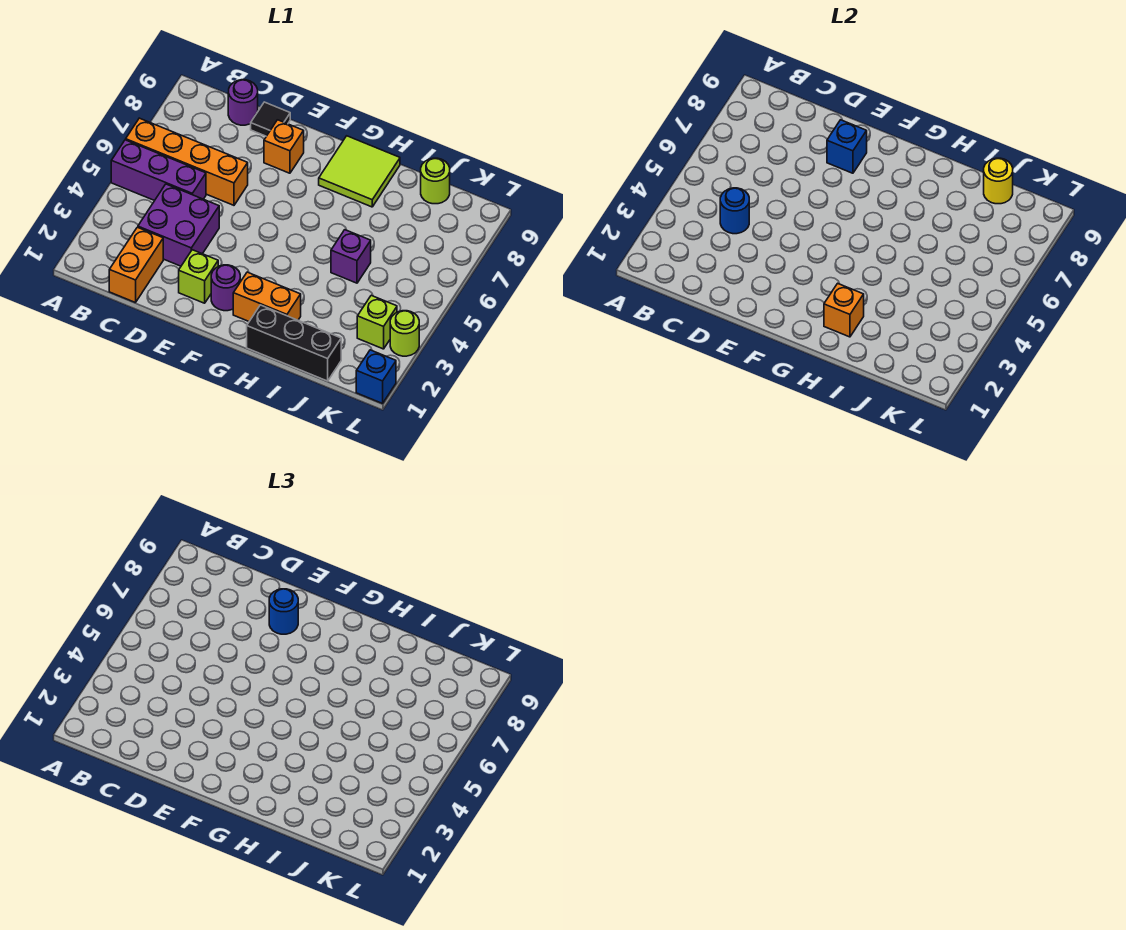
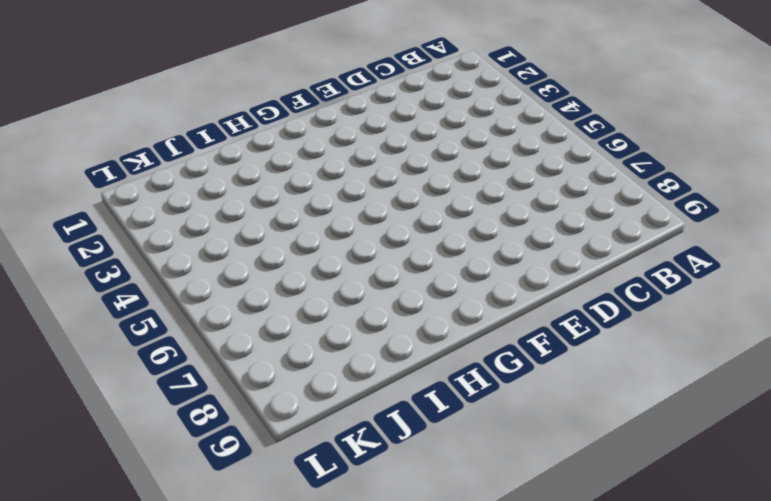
none -> purple brick A5:C5 level 1
none -> orange brick A6:D6 level 1
none -> orange brick C1:C2 level 1

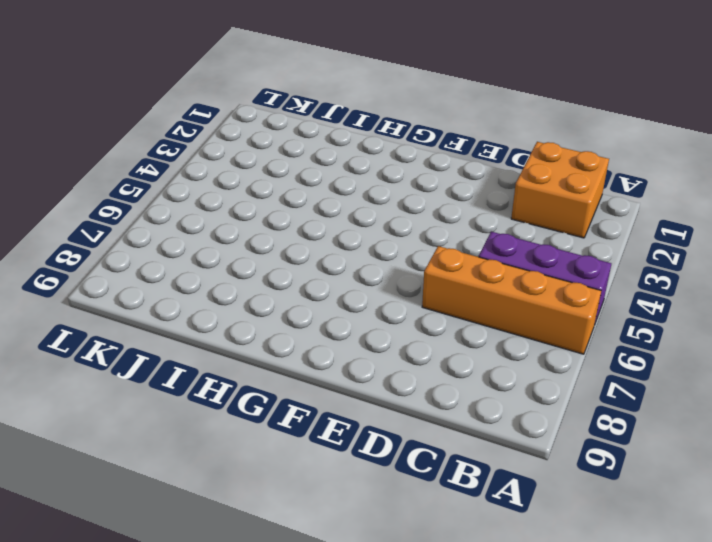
orange brick B1:C2 level 1 -> orange brick C1:C2 level 1
none -> purple brick C3:D4 level 1
none -> purple round brick C9 level 1
none -> black tile D9 level 1

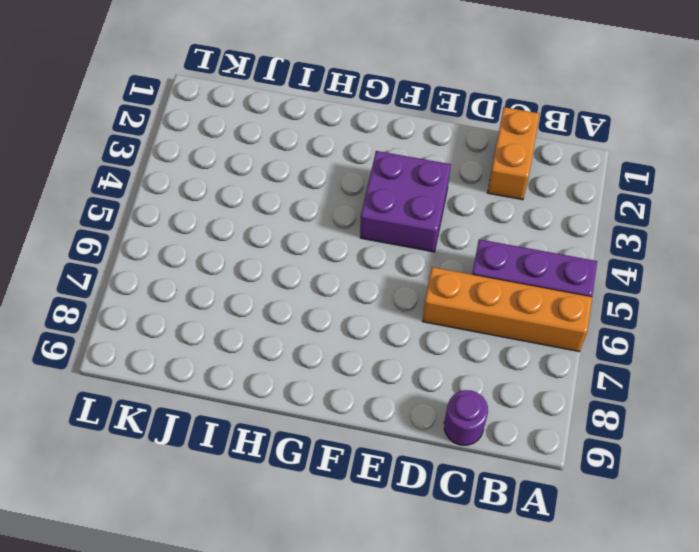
purple brick E3:F4 level 1 -> purple brick C3:D4 level 1
none -> black tile D9 level 1
none -> lime brick E2 level 1
none -> orange brick E8 level 1

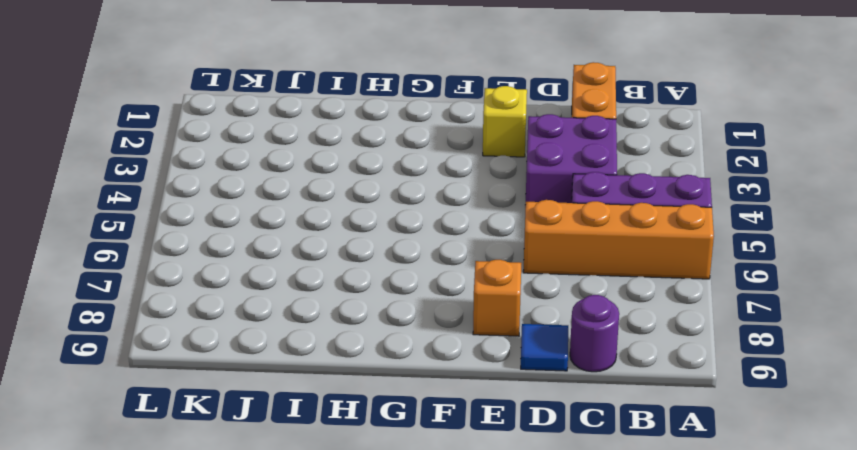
blue tile D9 level 1 -> black tile D9 level 1
yellow brick E2 level 1 -> lime brick E2 level 1
none -> purple round brick F2 level 1
none -> orange brick G2:H2 level 1
none -> lime tile G8:H9 level 1

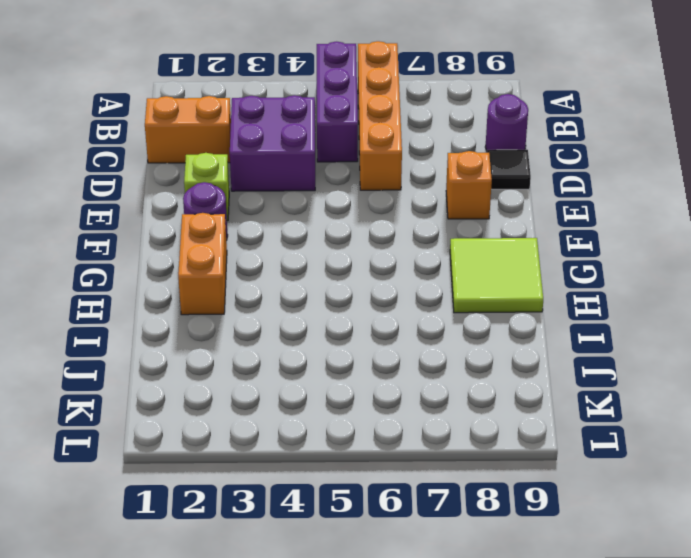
none -> black brick H1:J1 level 1
none -> purple brick I5 level 1
none -> lime round brick J9 level 1

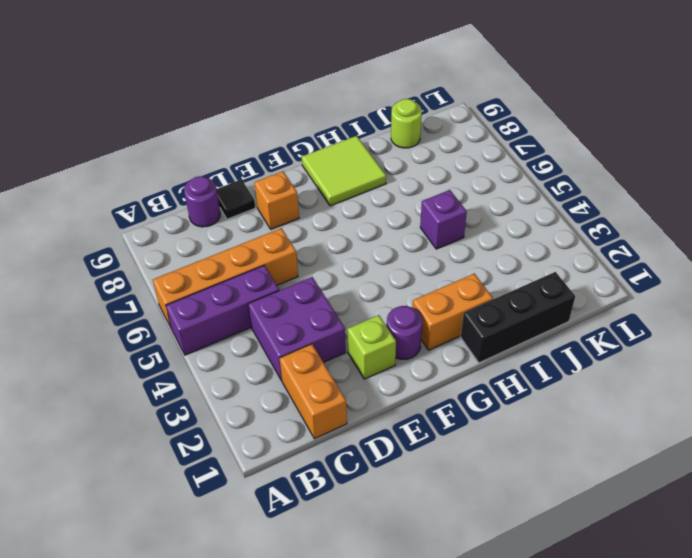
none -> lime brick K3 level 1
none -> blue brick L1 level 1
none -> lime round brick L3 level 1

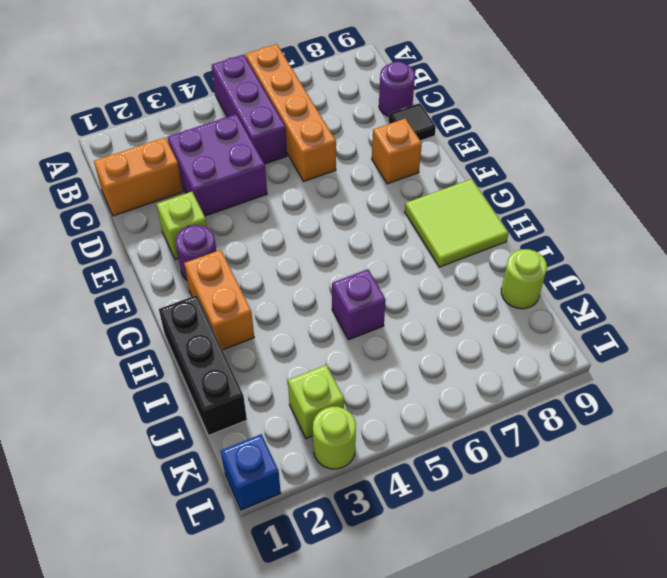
none -> blue round brick C4 level 2
none -> blue brick E8 level 2
none -> orange brick H2 level 2

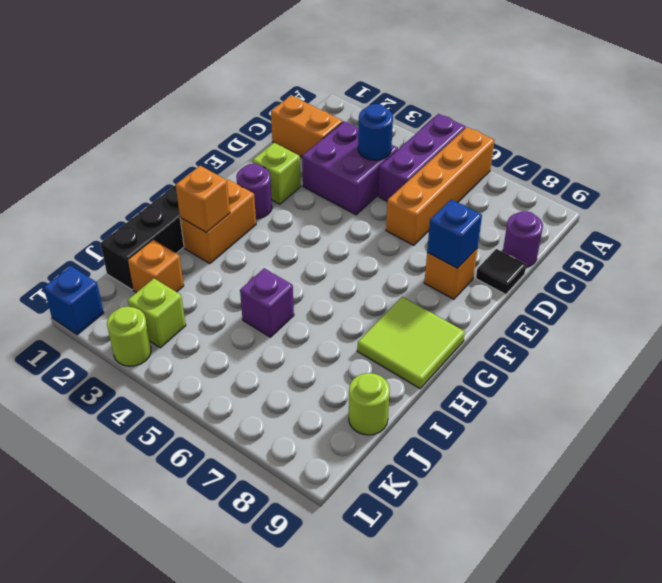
orange brick J2 level 1 -> none
none -> yellow round brick J9 level 2
none -> blue round brick E8 level 3

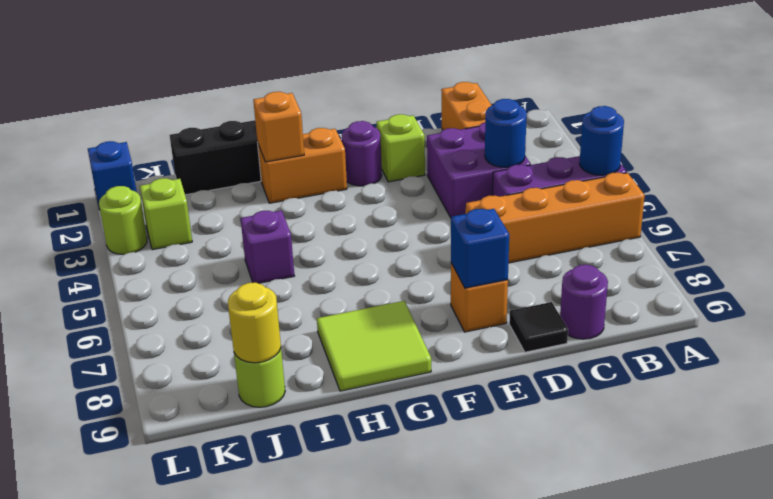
blue round brick A5 level 2 -> blue round brick E8 level 3

